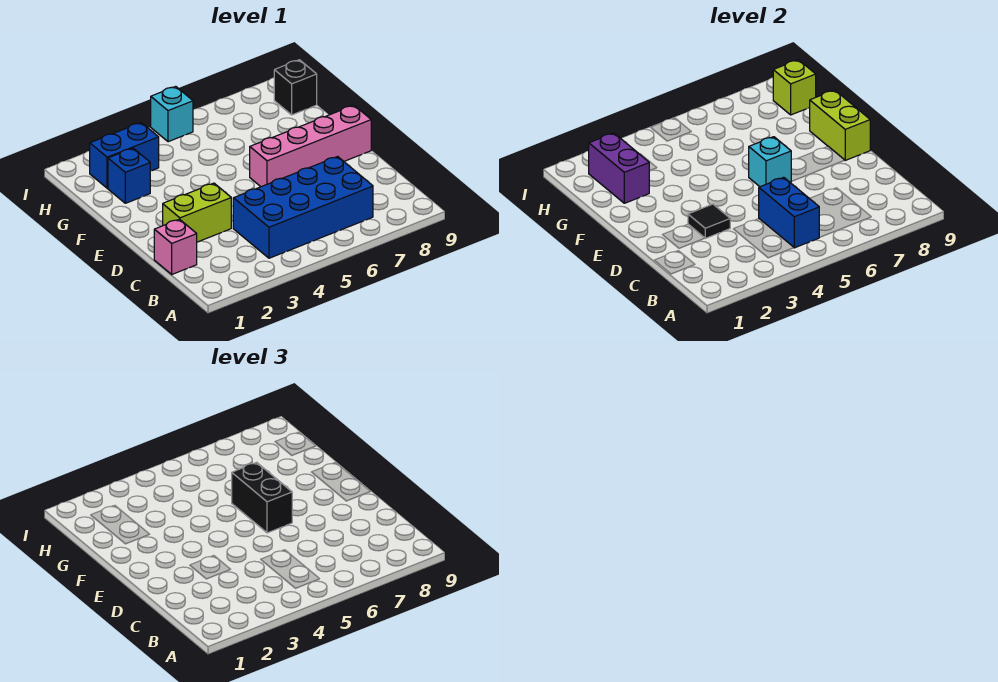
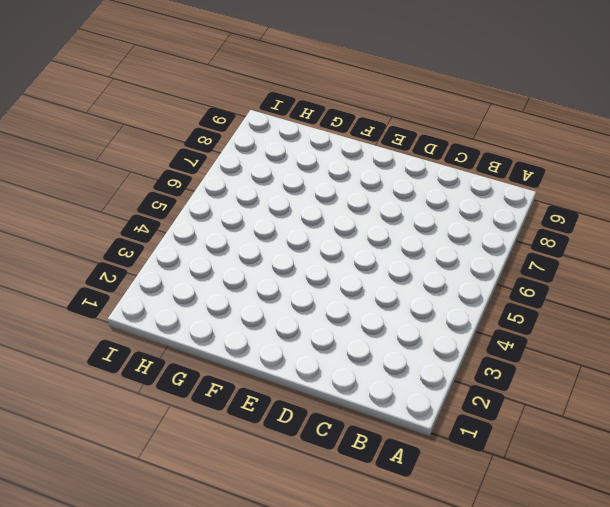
none -> blue brick B4:C7 level 1
none -> pink brick C1 level 1
none -> lime brick D2:D3 level 1

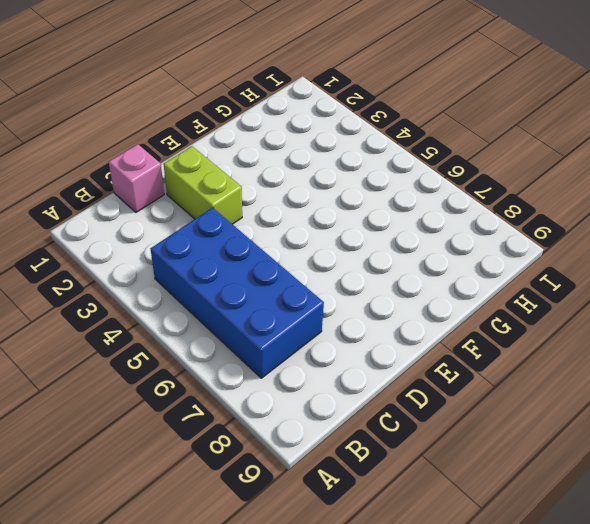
none -> pink brick E6:E9 level 1
none -> blue brick G2 level 1
none -> blue brick H2:H3 level 1

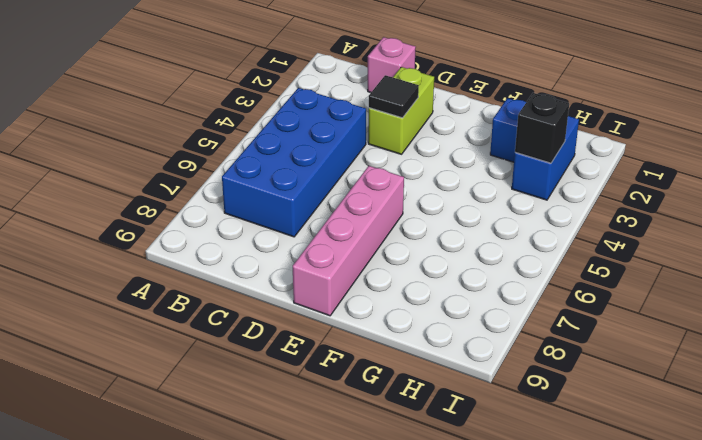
black brick H3 level 2 -> black brick H9 level 1
none -> cyan brick I5 level 1
none -> blue brick B5:C5 level 2
none -> cyan brick E6 level 2

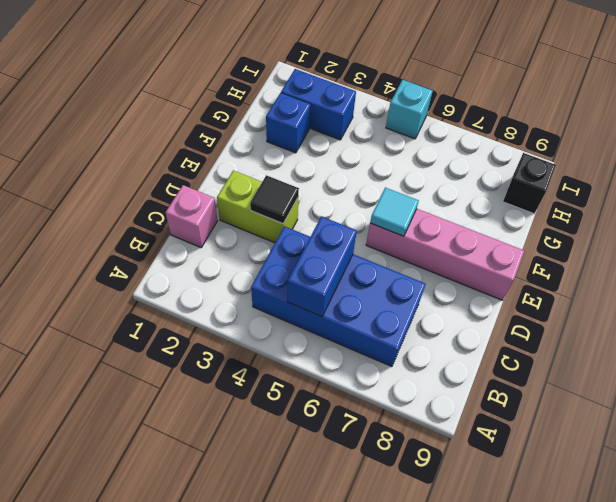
cyan tile E6 level 2 -> cyan brick E6 level 2
none -> lime brick E9:F9 level 2
none -> purple brick G2:H2 level 2
none -> lime brick H9 level 2

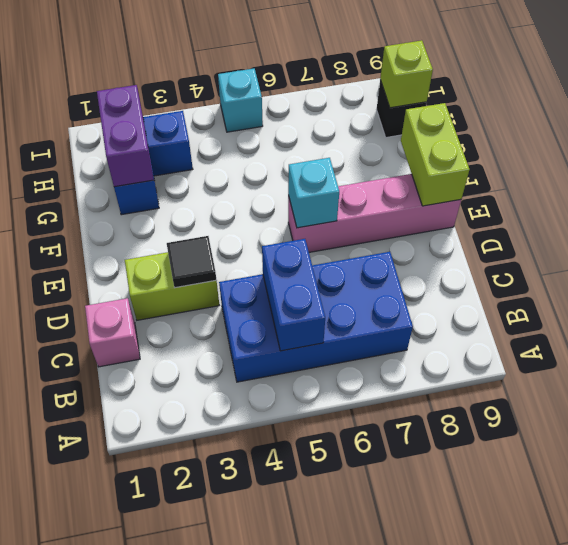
none -> black brick E6:F6 level 3

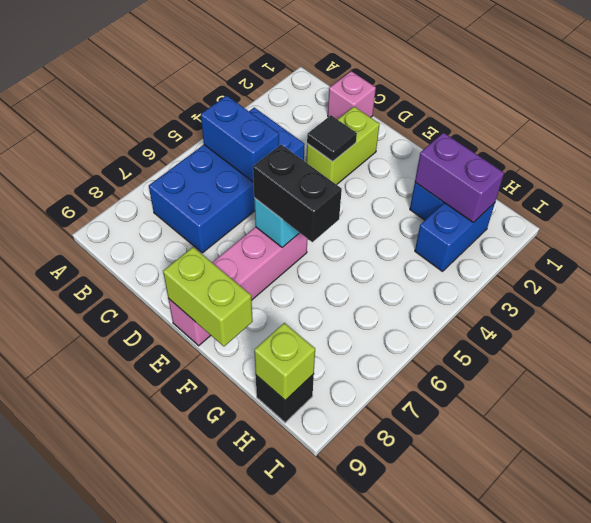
none -> cyan brick I5 level 1

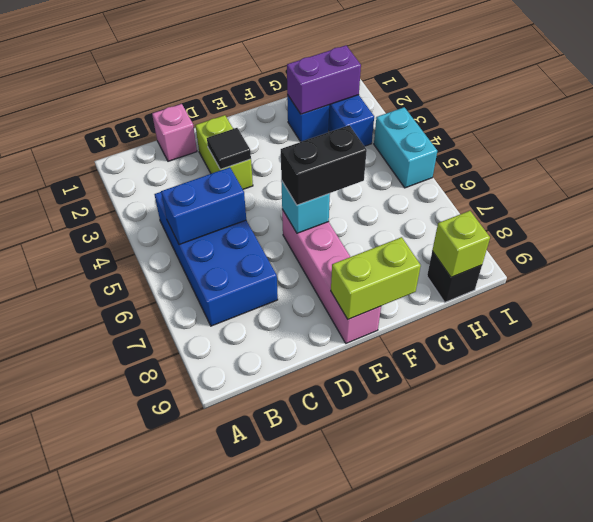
cyan brick I4:I5 level 1 -> cyan brick I5 level 1

